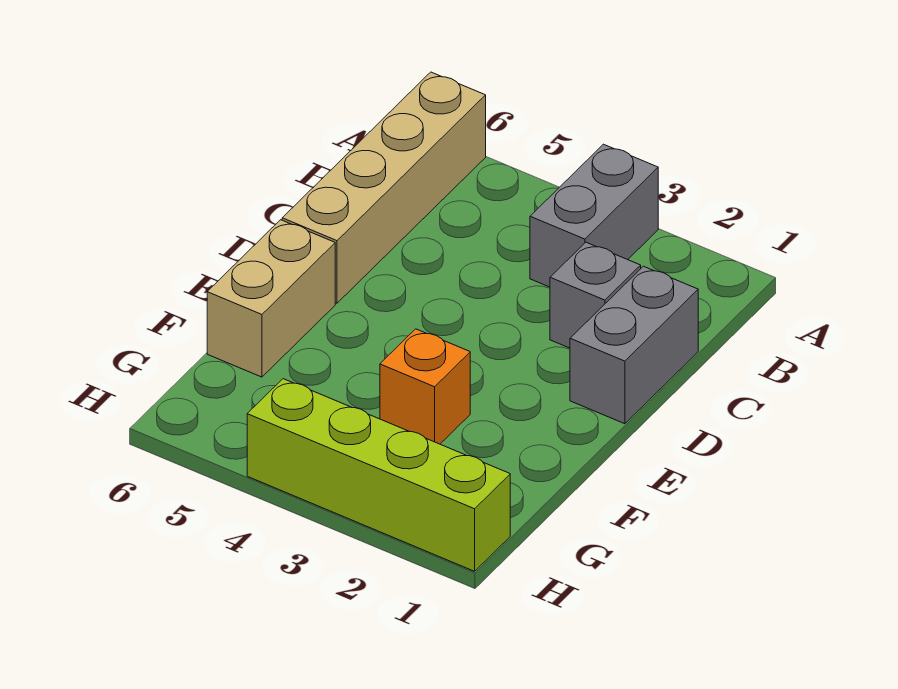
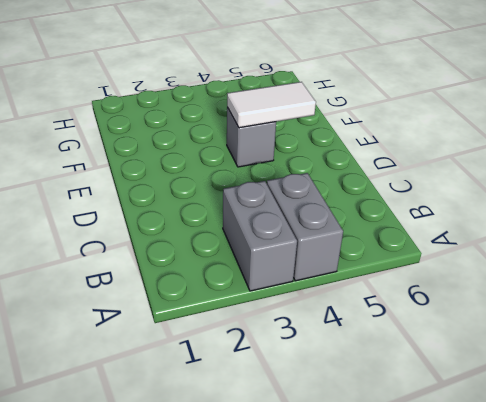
grey brick A4:B4 level 1 -> grey brick C1:D1 level 1
grey brick E4 level 1 -> grey brick C2 level 1
white tile E4:E5 level 2 -> none
none -> tan brick A6:D6 level 1
none -> tan brick E6:F6 level 1

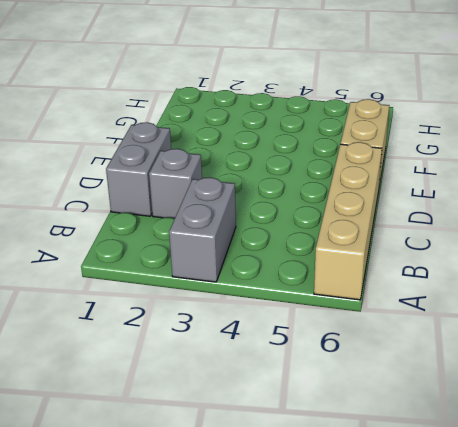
none -> orange brick F3 level 1
none -> lime brick H1:H4 level 1

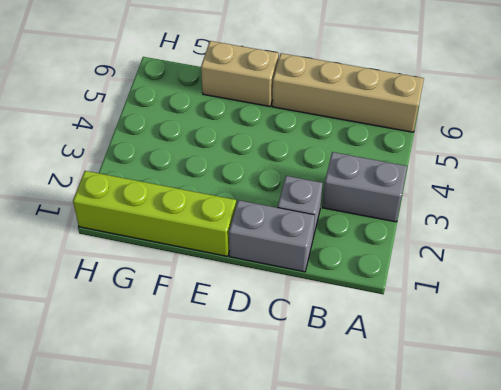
lime brick E1:H1 level 1 -> lime brick H1:H4 level 1
none -> orange brick F3 level 1

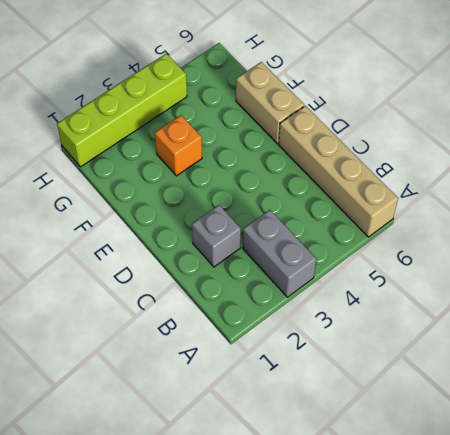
none -> grey brick C1:D1 level 1

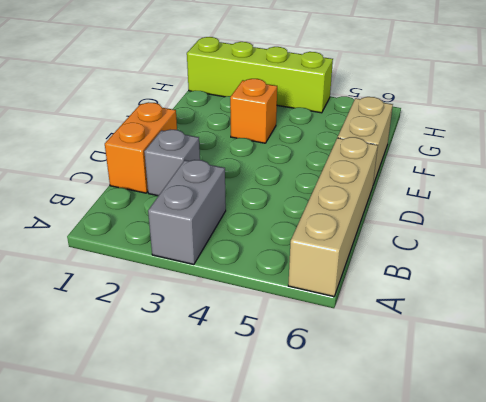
orange brick C1:D1 level 1 -> grey brick C1:D1 level 1

